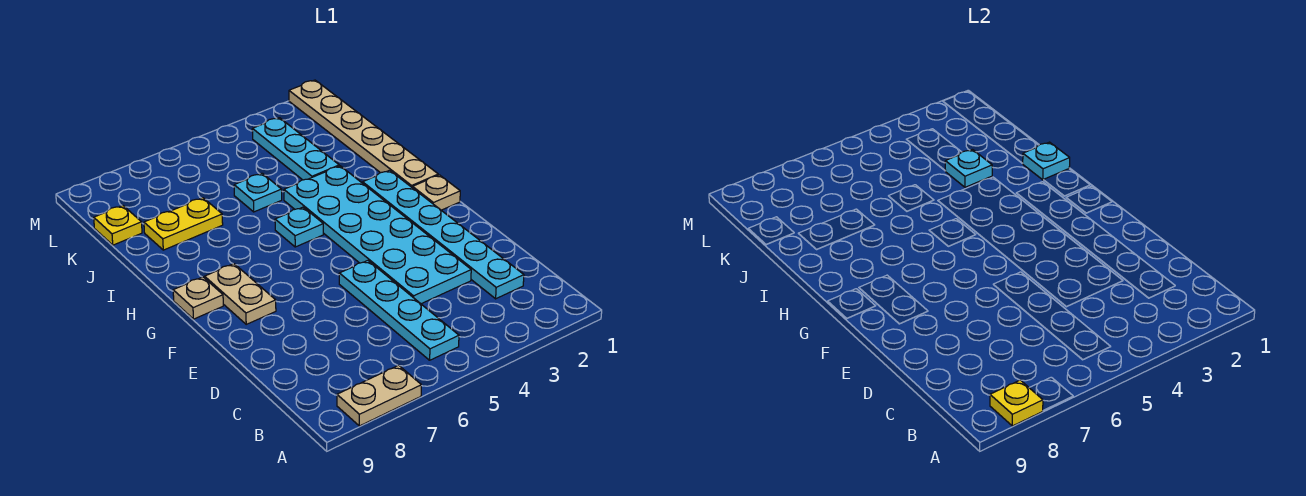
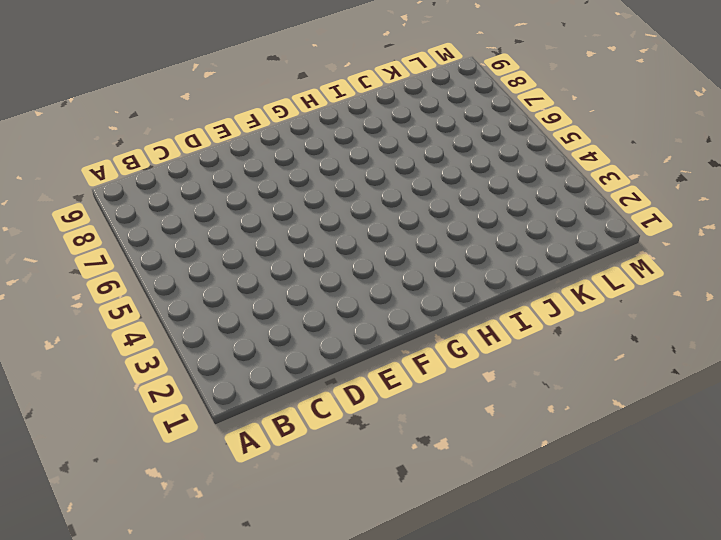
none -> tan plate A7:A8 level 1
none -> cyan plate B5:E5 level 1
none -> cyan plate C2:H2 level 1

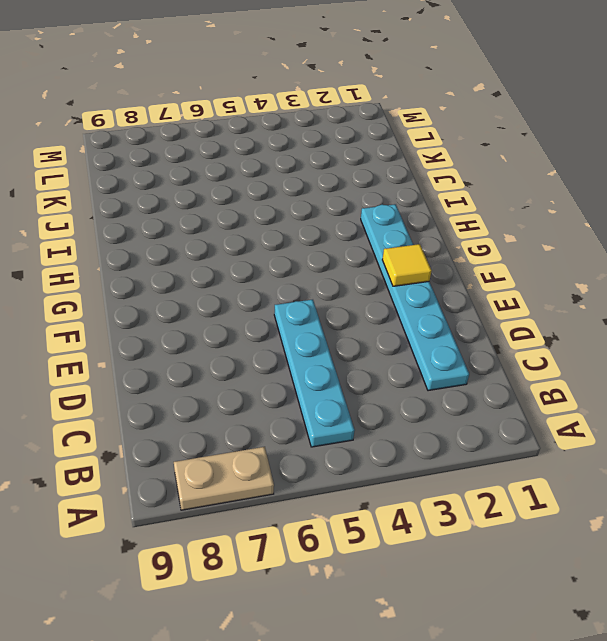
yellow tile F2 level 2 -> none
none -> cyan plate D3:I4 level 1
none -> tan plate F8:G8 level 1
none -> tan plate G1 level 1

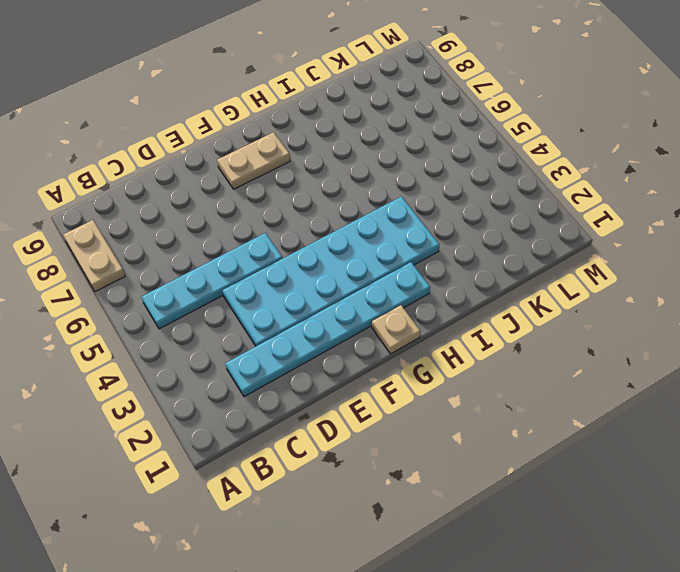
none -> tan plate G9 level 1
none -> tan plate H1:M1 level 1
none -> cyan plate H5 level 1

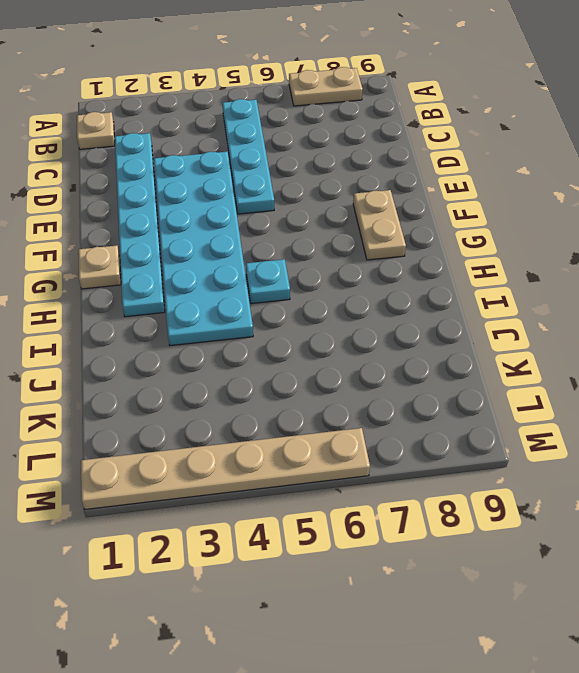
tan plate B1 level 1 -> tan plate G9 level 1
tan plate M1:M6 level 1 -> tan plate H1:M1 level 1
none -> cyan plate J3:L3 level 1
none -> cyan plate J5 level 1
none -> yellow plate J7:J8 level 1

